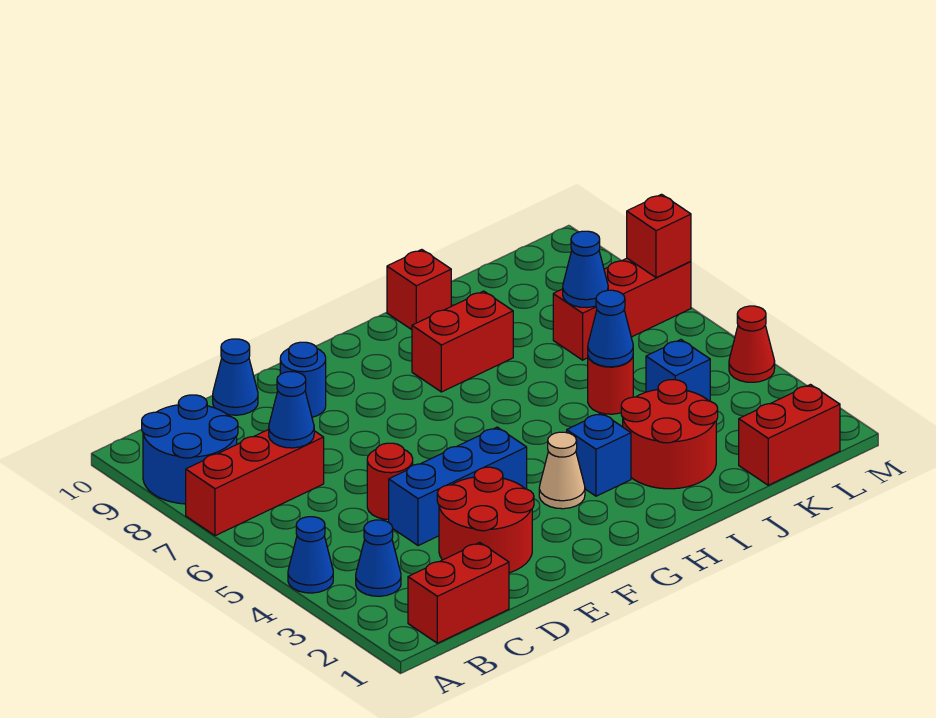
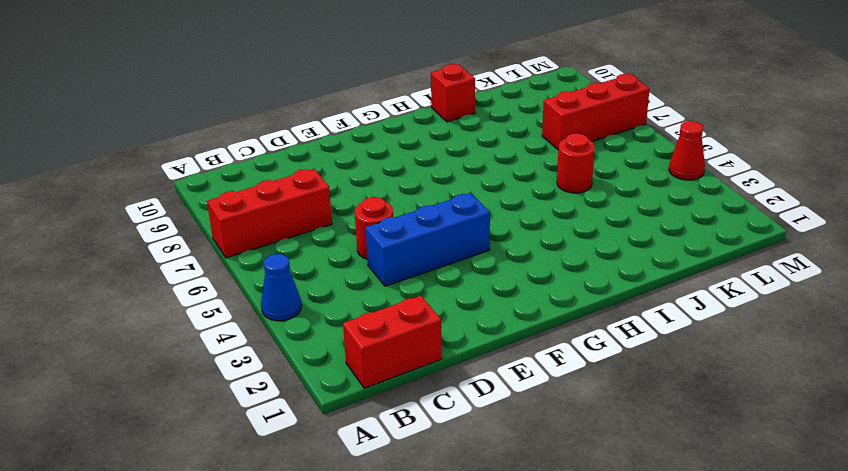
none -> blue round brick A8:B9 level 1
none -> blue cone B3 level 1
none -> red round brick D2:E3 level 1

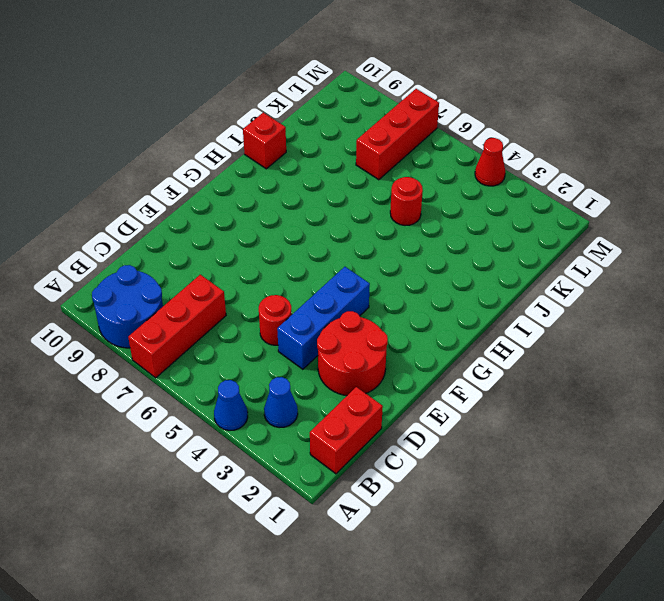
none -> blue cone D10 level 1
none -> blue round brick E9 level 1
none -> tan cone G3 level 1

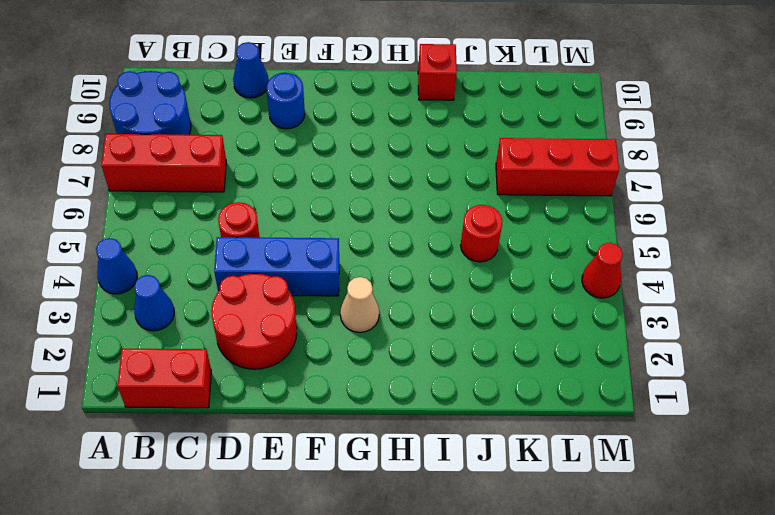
none -> blue brick H3 level 1
none -> red brick H8:I8 level 1
none -> red round brick I2:J3 level 1

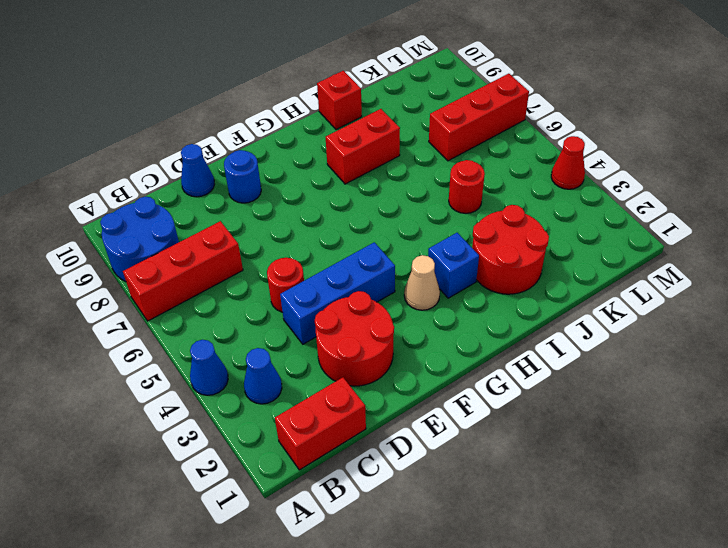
none -> red brick K1:L1 level 1
none -> blue brick K4 level 1
none -> blue cone C7 level 2

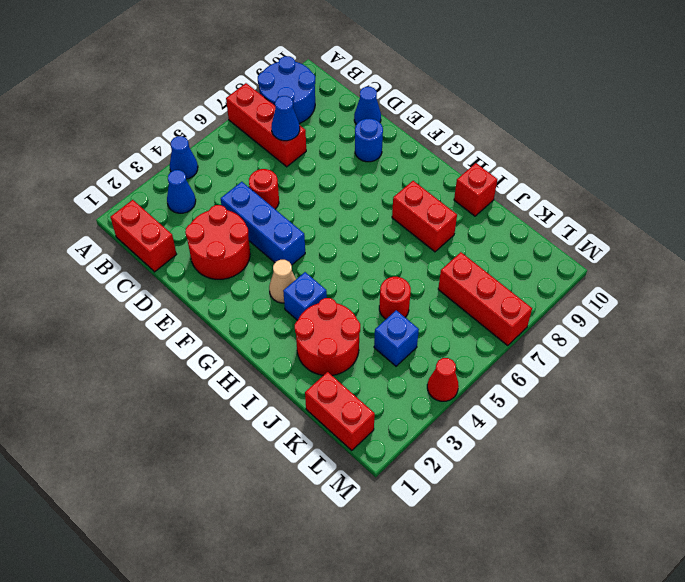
none -> blue cone J5 level 2
none -> blue cone K7 level 2
none -> red brick M7 level 2

